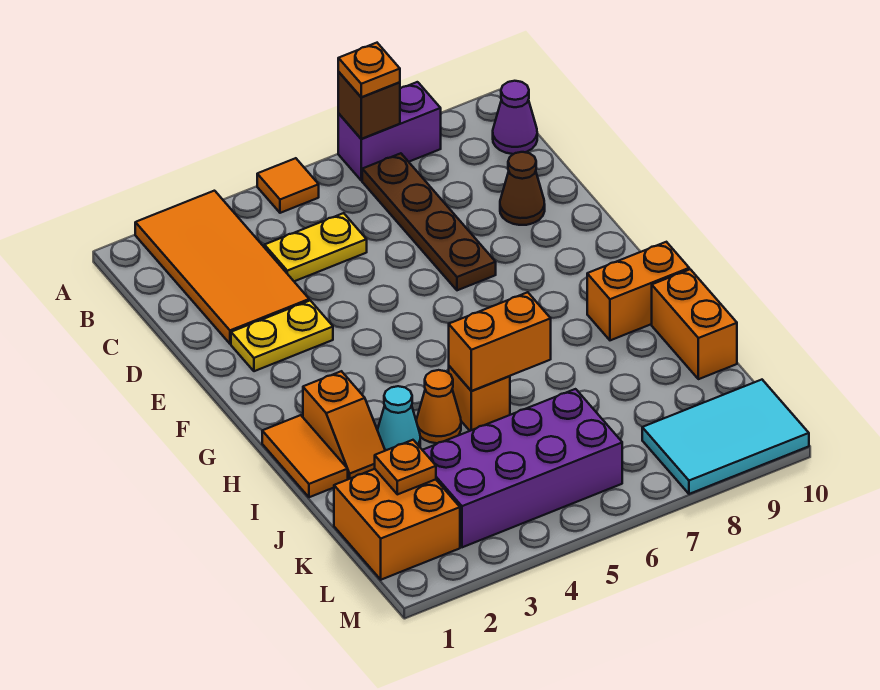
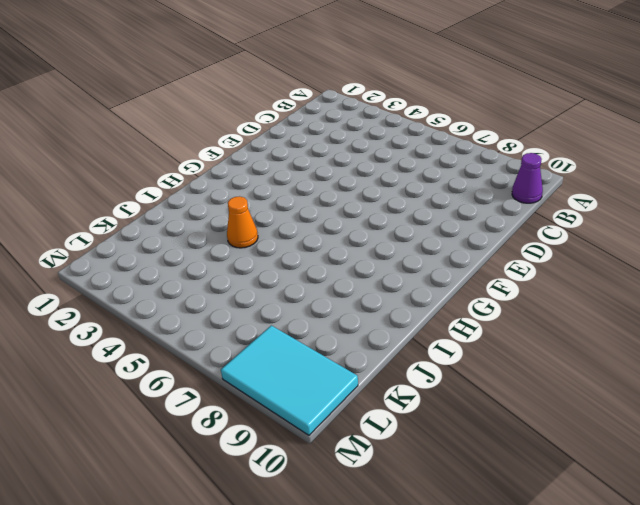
none -> orange tile A2:D3 level 1
none -> orange tile A5 level 1
none -> purple brick A7:A8 level 1

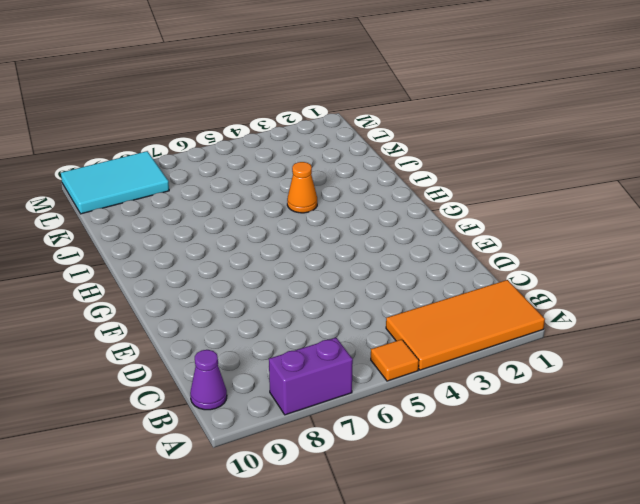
orange tile A1:B4 level 1 -> orange tile A2:D3 level 1
none -> brown plate B7:E7 level 1
none -> yellow plate C4:C5 level 1
none -> brown cone D9 level 1

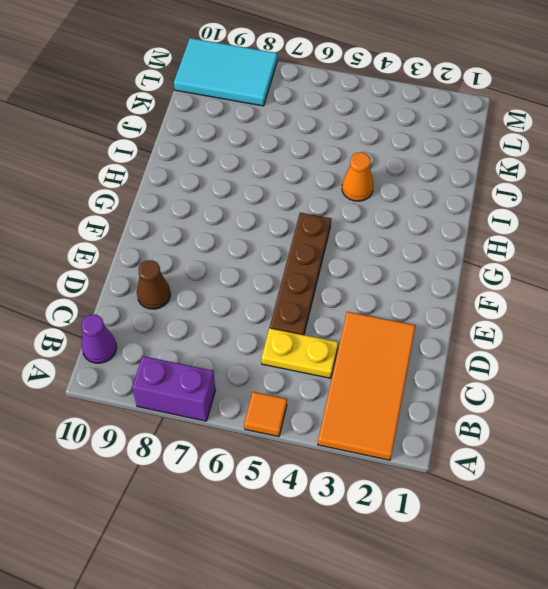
brown plate D5:G5 level 1 -> brown plate B7:E7 level 1
none -> yellow plate E2:E3 level 1
none -> orange tile H1:I1 level 1
none -> orange slope H2:I2 level 1 top H

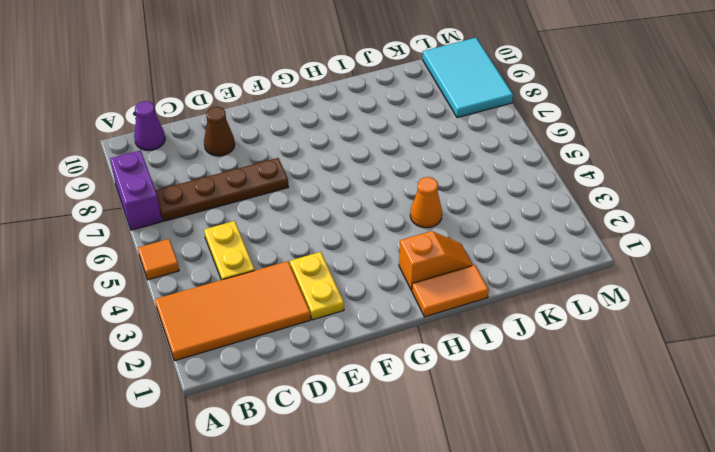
none -> orange brick H9:H10 level 1
none -> cyan cone I3 level 1
none -> orange brick I5 level 1

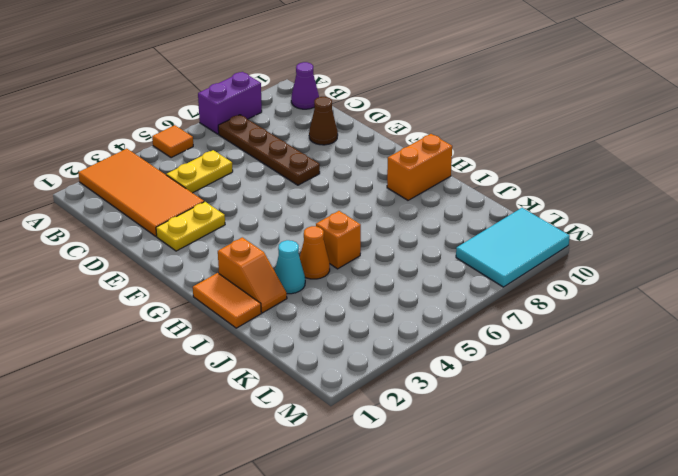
none -> orange brick I10:J10 level 1
none -> orange brick K1:L2 level 1
none -> purple brick K3:L6 level 1

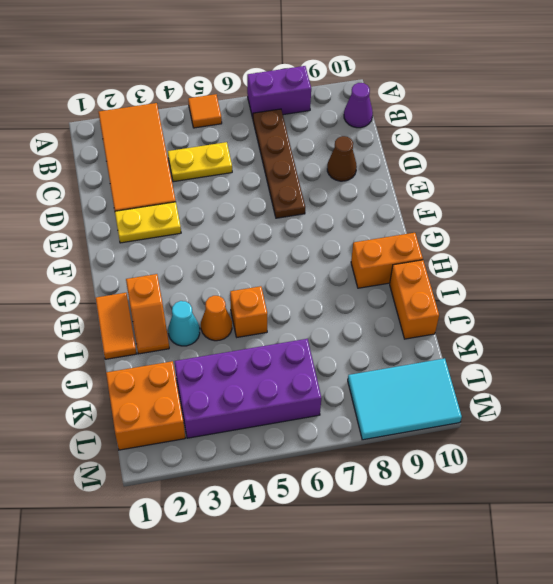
none -> brown brick A7 level 2
none -> orange brick I5:I6 level 2
none -> orange plate K2 level 2

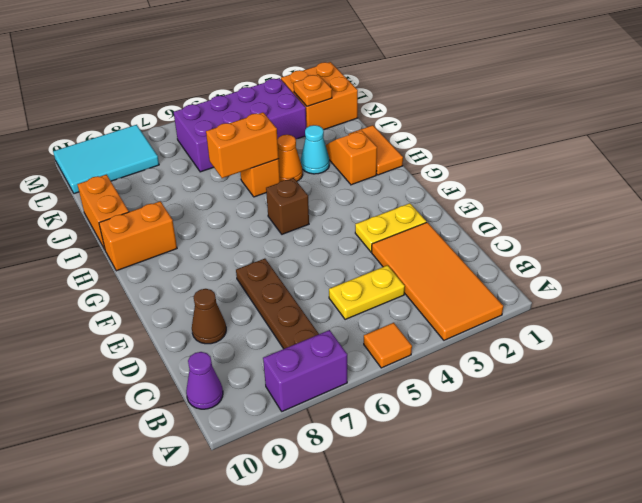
brown brick G5 level 1 -> brown brick A7 level 2
none -> orange plate A7 level 3

